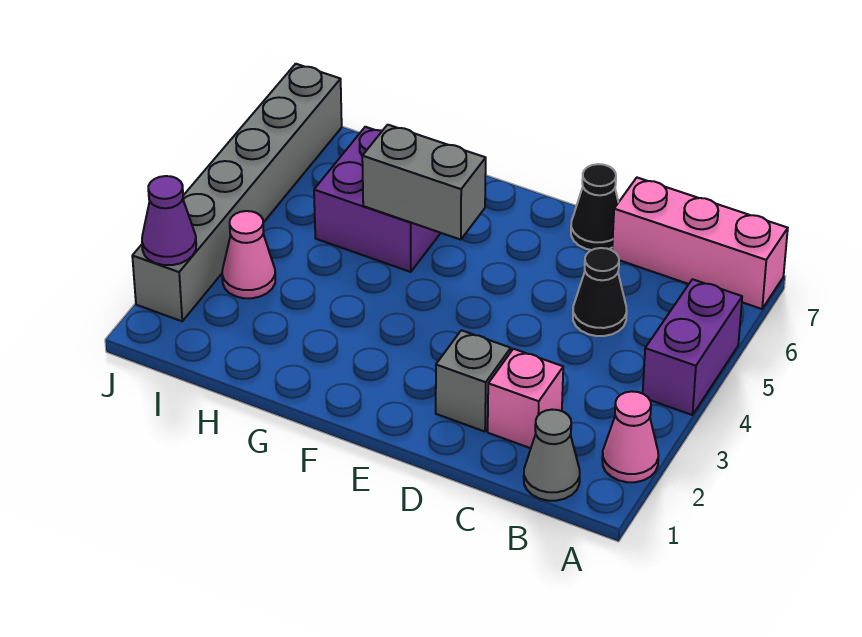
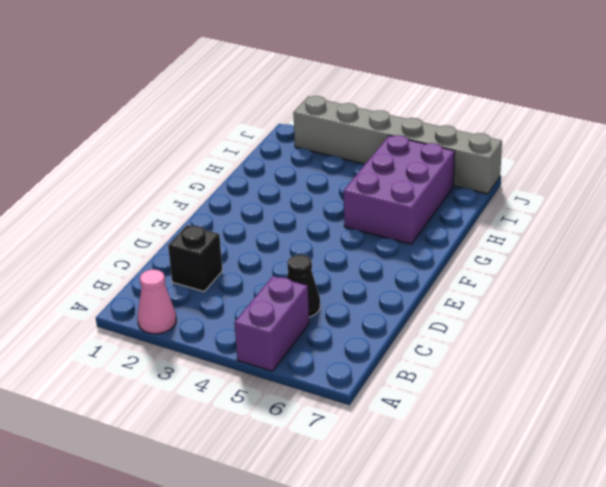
purple brick A5:B5 level 1 -> purple brick A4:A5 level 1
black brick C2 level 1 -> pink brick C2 level 1
purple brick G5:I6 level 1 -> purple brick G5:H6 level 1
none -> pink brick A7:C7 level 1
none -> grey cone B1 level 1
none -> grey brick D2 level 1

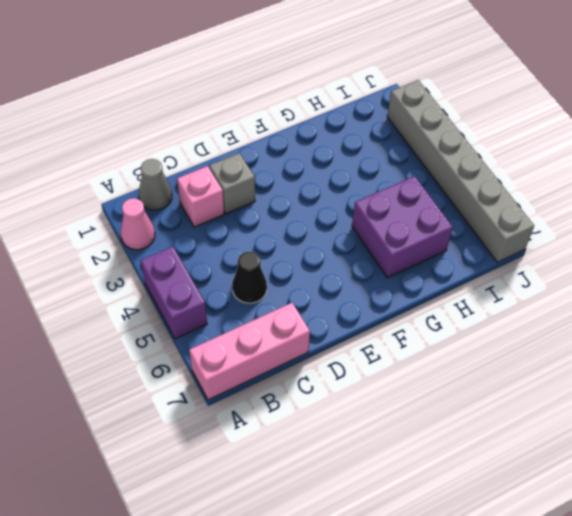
none -> black cone D7 level 1
none -> pink cone I3 level 1
none -> grey brick F5:G5 level 2

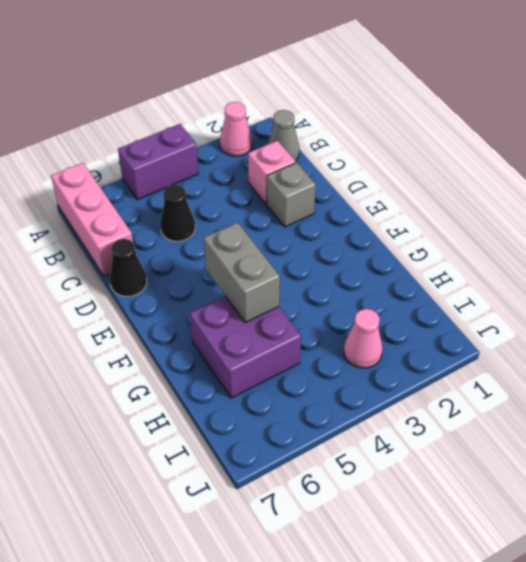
none -> grey brick J2:J7 level 1
none -> purple cone J2 level 2

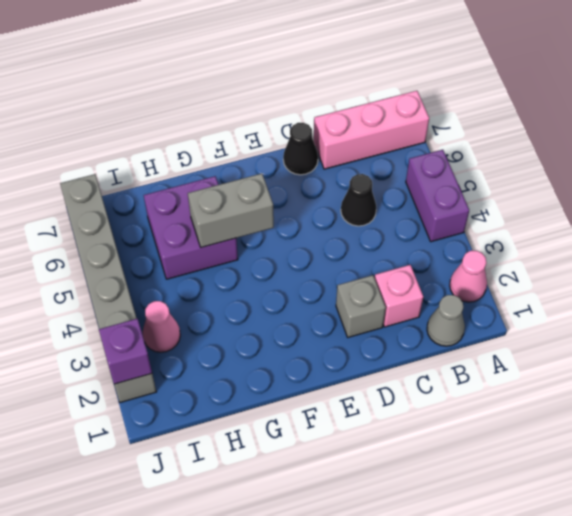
purple brick J2 level 2 -> purple cone J2 level 2

